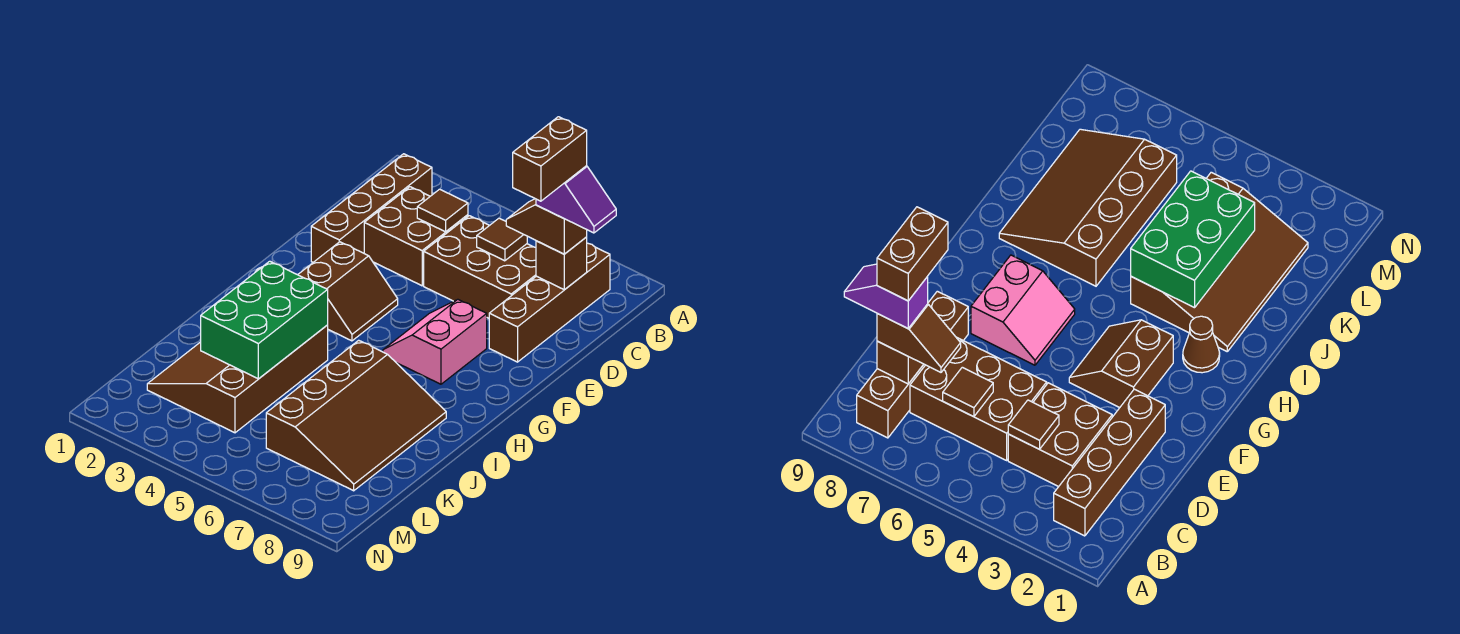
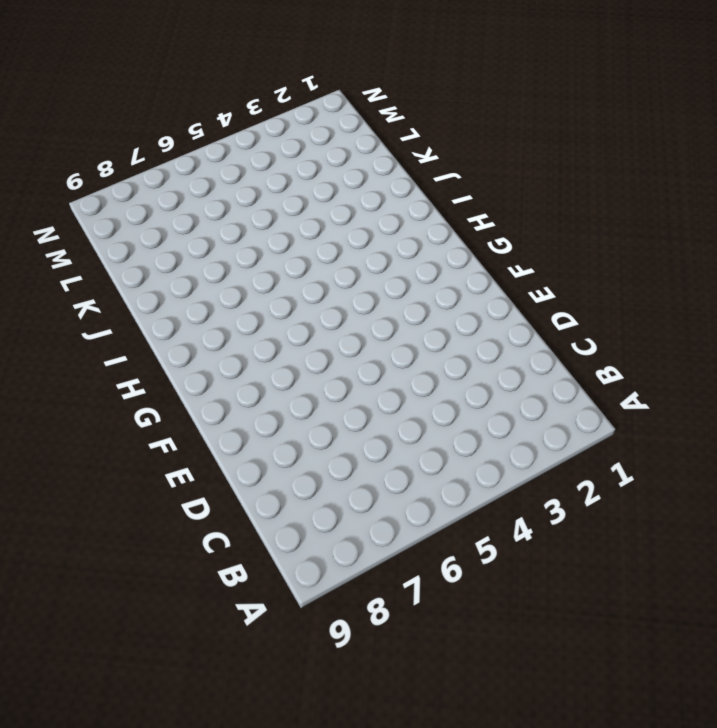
none -> brown brick B2:E2 level 1
none -> brown brick B8:E8 level 1
none -> brown brick C3:D4 level 1

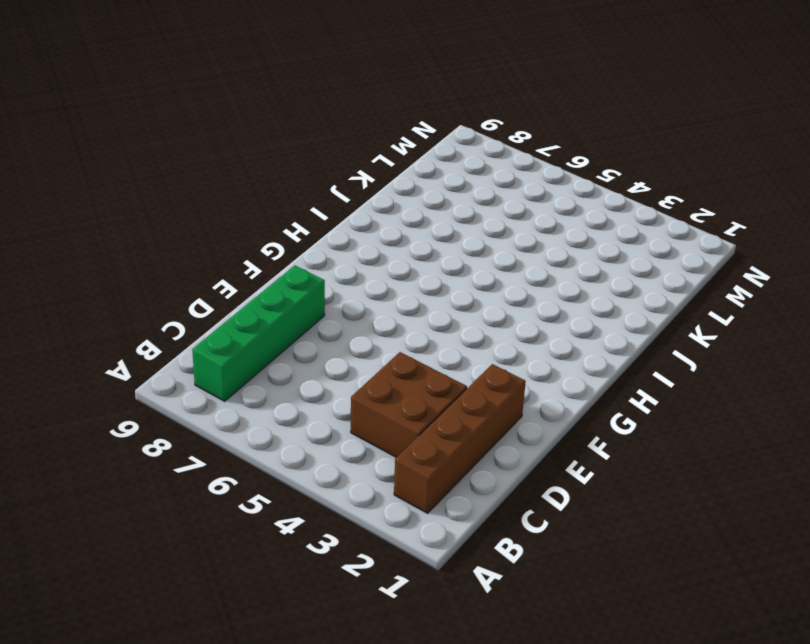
green brick B8:E8 level 1 -> brown brick B8:E8 level 1
none -> brown brick C5:D7 level 1
none -> brown slope F3:G4 level 1 top 3
none -> pink slope F6:G7 level 1 top 7

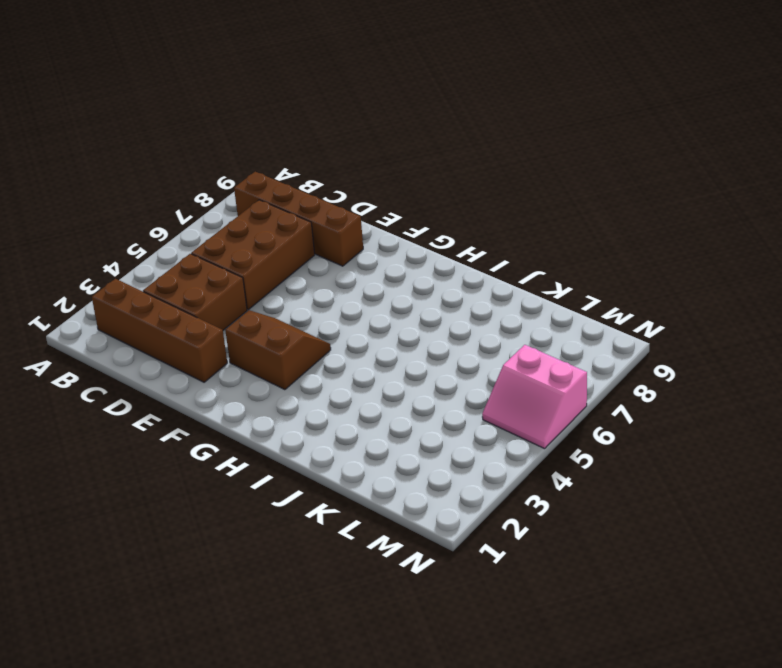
pink slope M5:N6 level 1 top 6 -> pink slope F6:G7 level 1 top 7
none -> brown cone H2 level 1
none -> brown slope I2:L4 level 1 top 4
none -> brown slope I6:L8 level 1 top 6

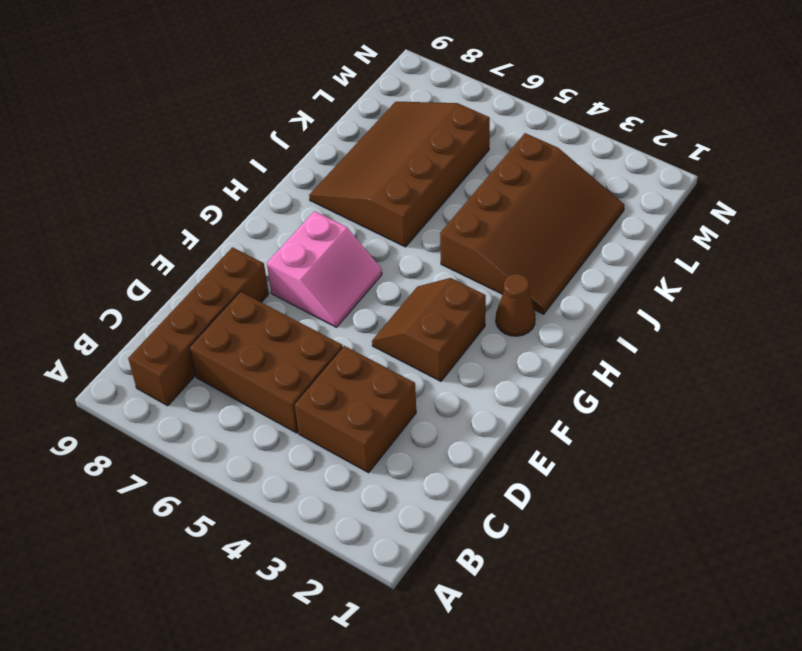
none -> brown brick B2:E2 level 1
none -> brown tile C4 level 2
none -> brown tile C6 level 2

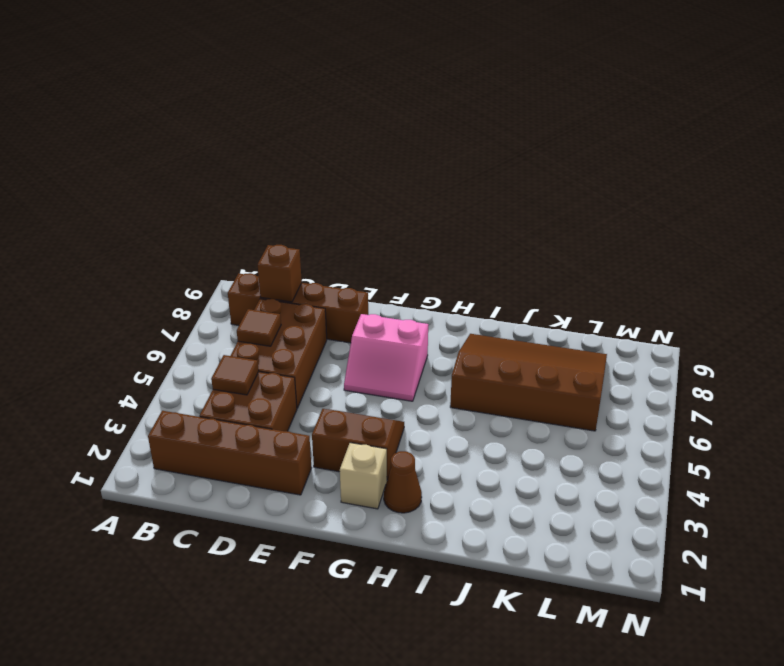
tan brick G2 level 1 -> none
none -> brown slope I2:L4 level 1 top 4
none -> green brick I3:K4 level 2
none -> brown slope C7:C8 level 3 top 8

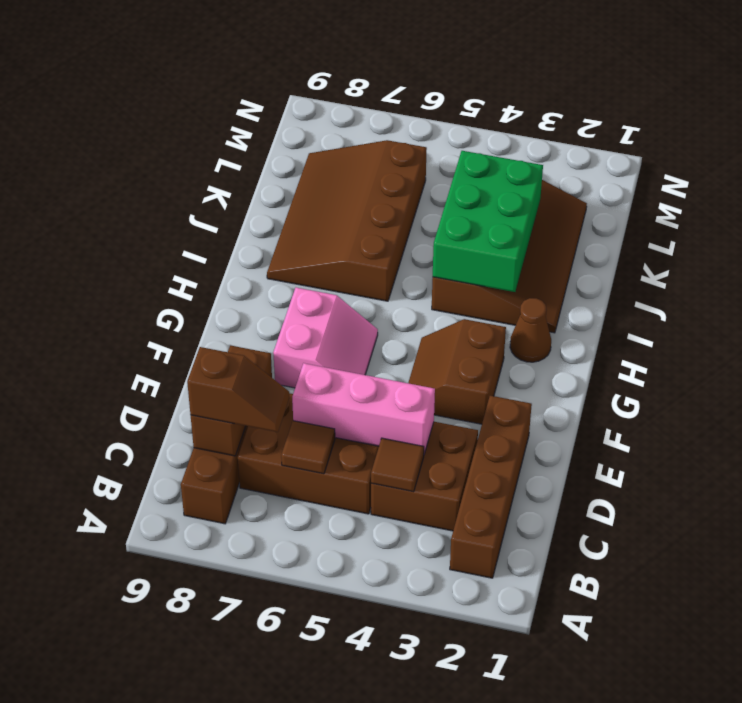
pink brick D4:D6 level 2 -> none
none -> purple slope C8:C9 level 4 top 8
none -> brown brick C8:D8 level 5

